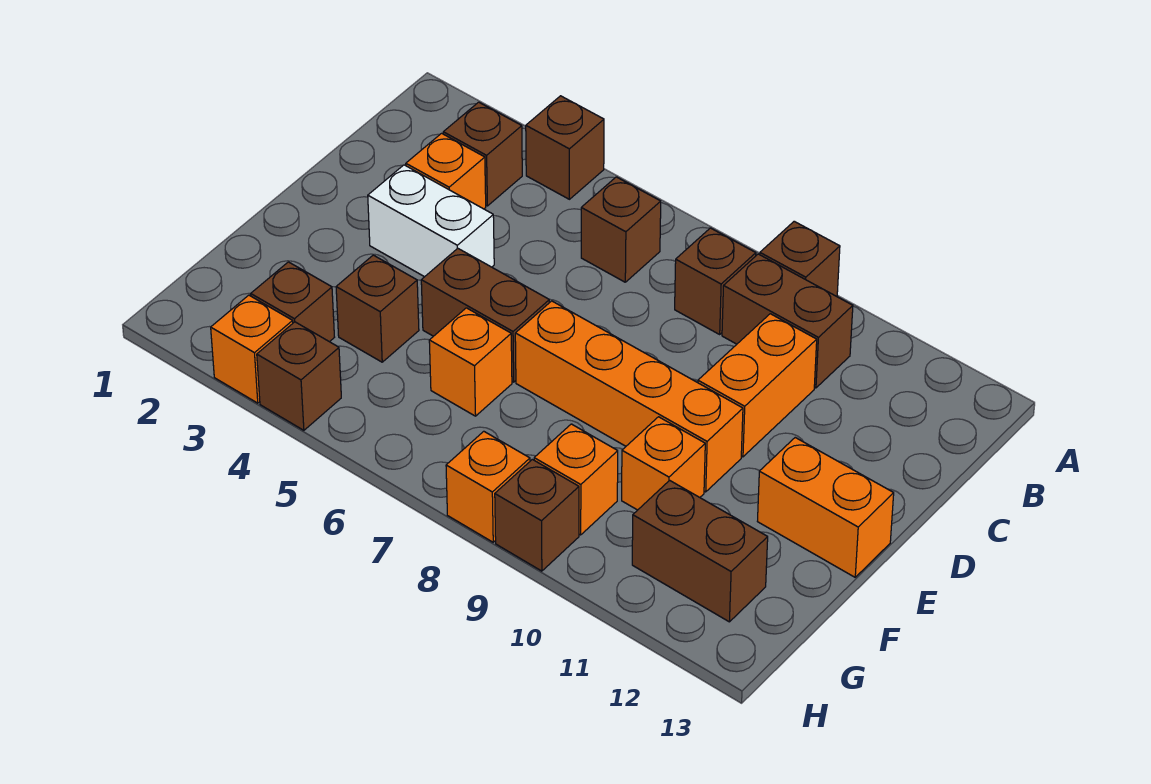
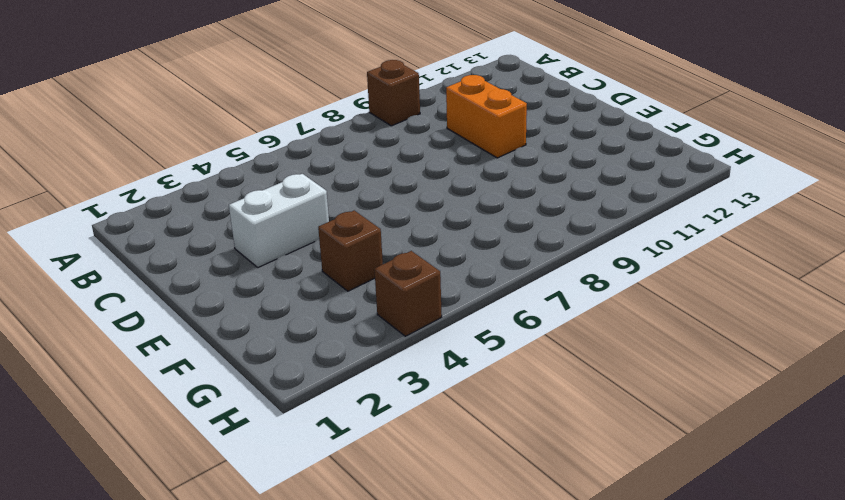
none -> brown brick A4 level 1
none -> brown brick B3 level 1
none -> brown brick B6 level 1

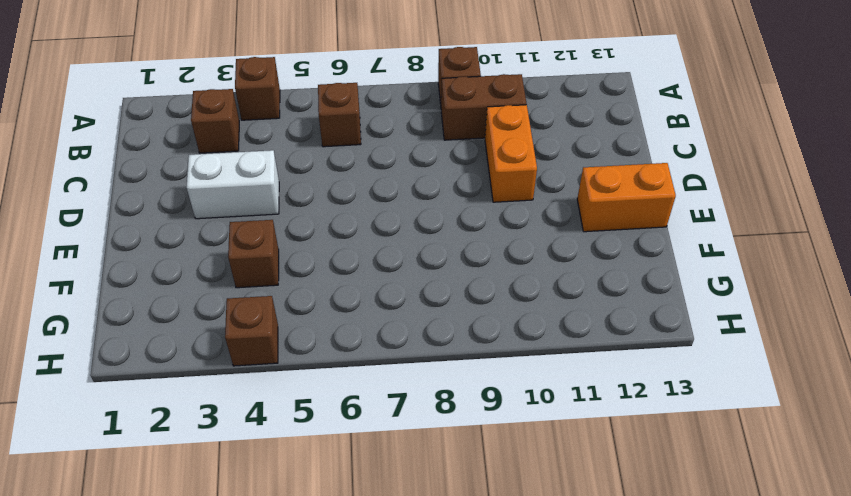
none -> brown brick B8 level 1
none -> orange brick C3 level 1
none -> brown brick E5:E6 level 1

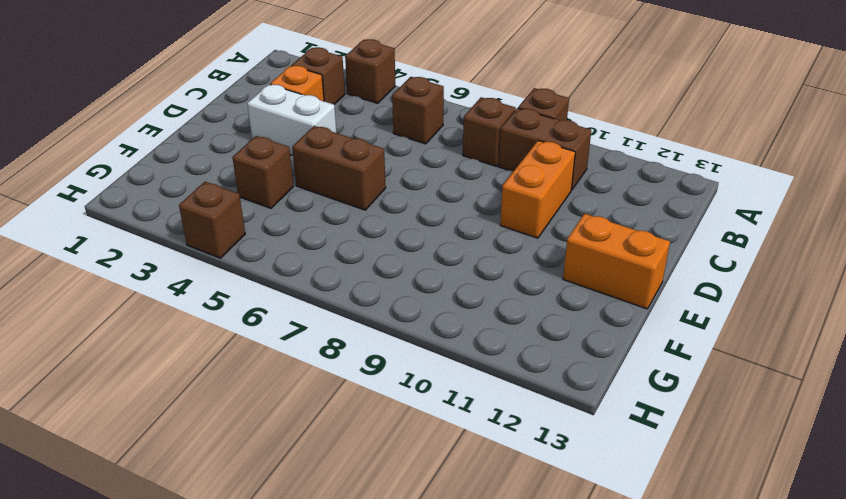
none -> orange brick E7:E10 level 1
none -> orange brick F6 level 1
none -> orange brick F10 level 1

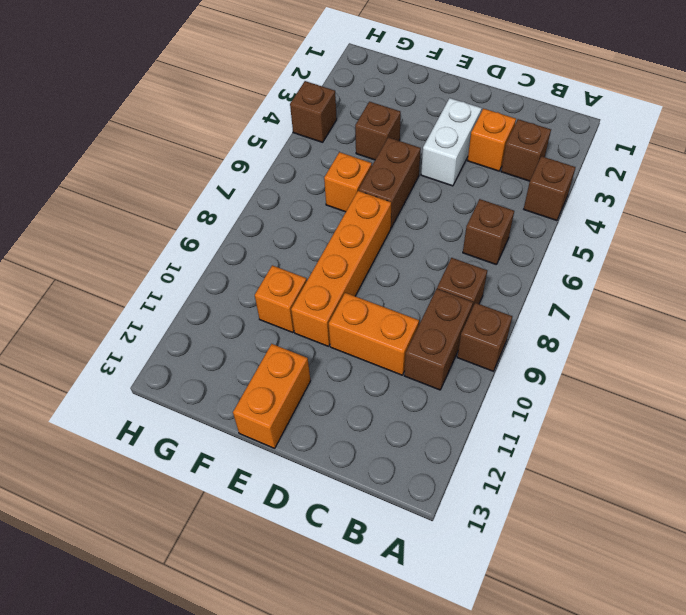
none -> brown brick G3 level 1
none -> orange brick G9 level 1
none -> brown brick G11:G12 level 1

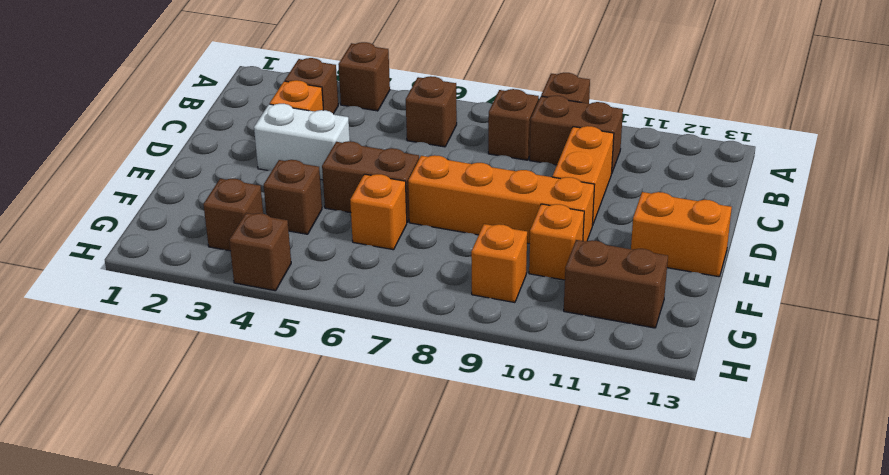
none -> orange brick H3 level 1
none -> orange brick H8 level 1
none -> brown brick H9 level 1

